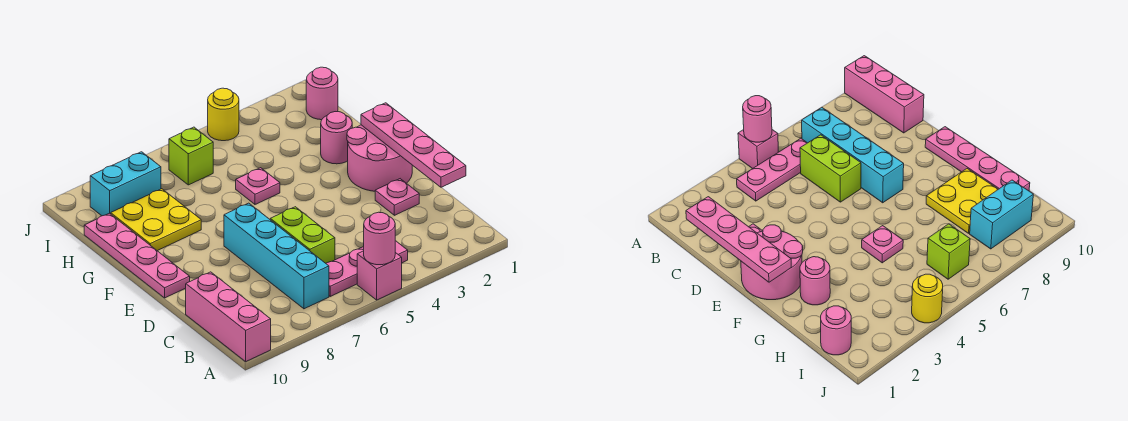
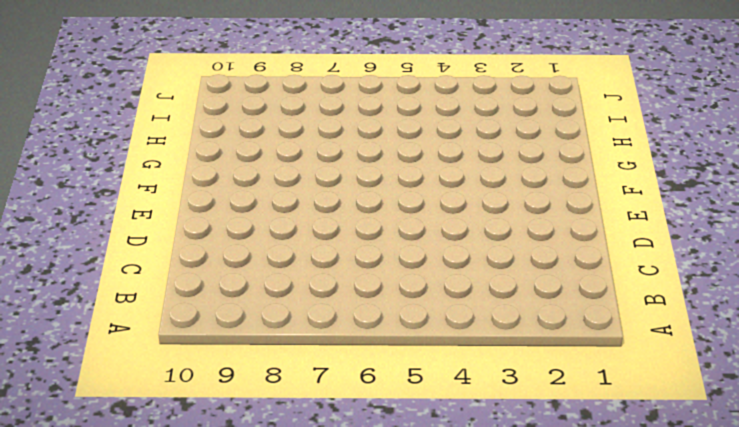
none -> pink brick A5 level 1
none -> pink brick A10:C10 level 1
none -> pink plate B4:B6 level 1

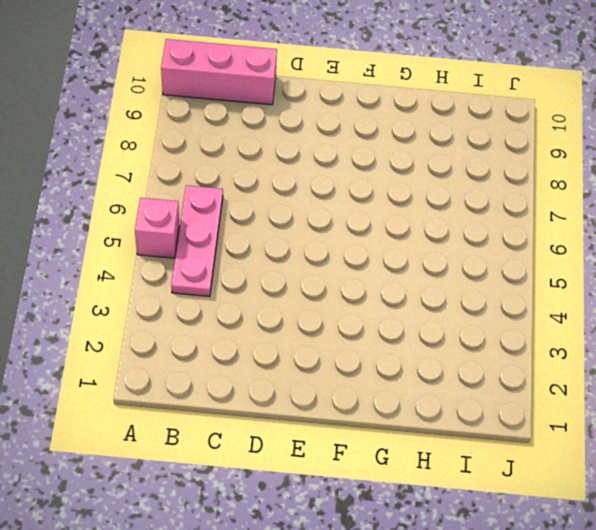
none -> cyan brick B7:E7 level 1
none -> lime brick C6:D6 level 1
none -> pink plate D2 level 1

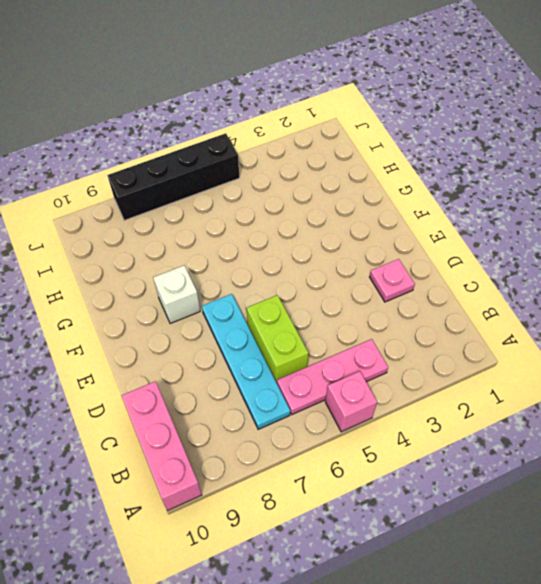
cyan plate B7:E7 level 1 -> cyan brick B7:E7 level 1
white brick F8 level 1 -> none
black brick J5:J8 level 1 -> none
none -> pink round brick E1:F2 level 1
none -> pink plate E10:H10 level 1
none -> pink round brick G2 level 1

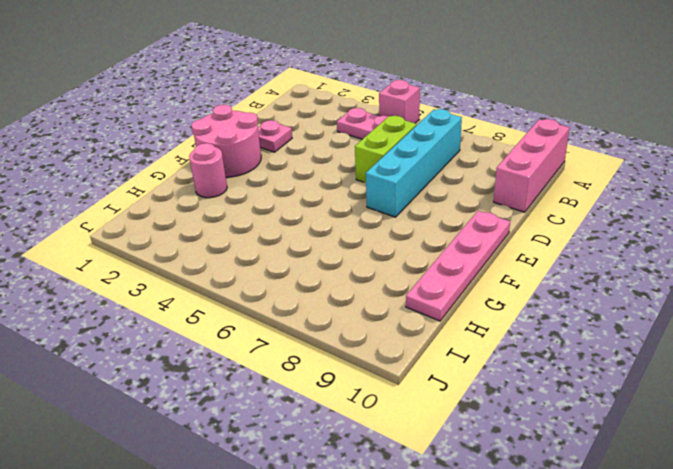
none -> pink plate G5 level 1
none -> yellow plate G8:H9 level 1
none -> pink round brick I1 level 1

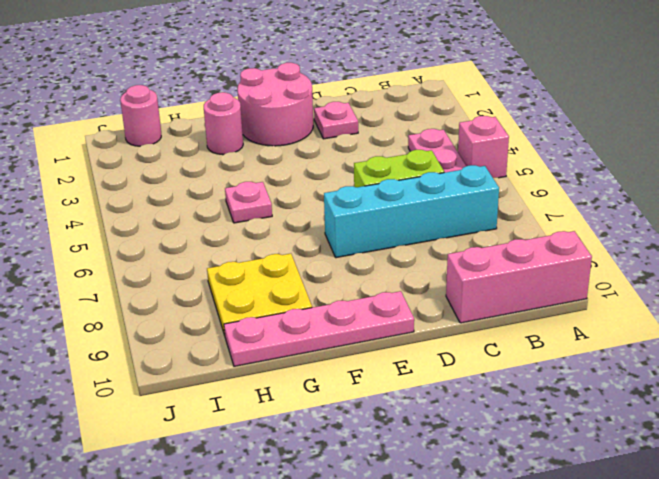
none -> lime brick I6 level 1
none -> cyan brick I8:I9 level 1
none -> yellow round brick J4 level 1

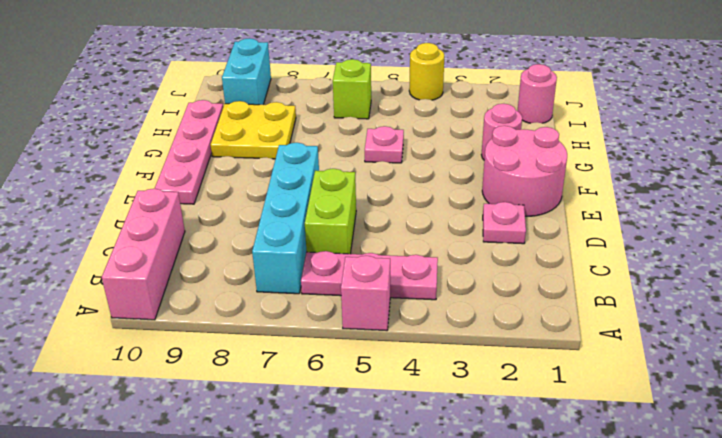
cyan brick I9:J9 level 1 -> cyan brick I8:I9 level 1
none -> pink round brick A5 level 2
none -> pink plate C1:F1 level 2

